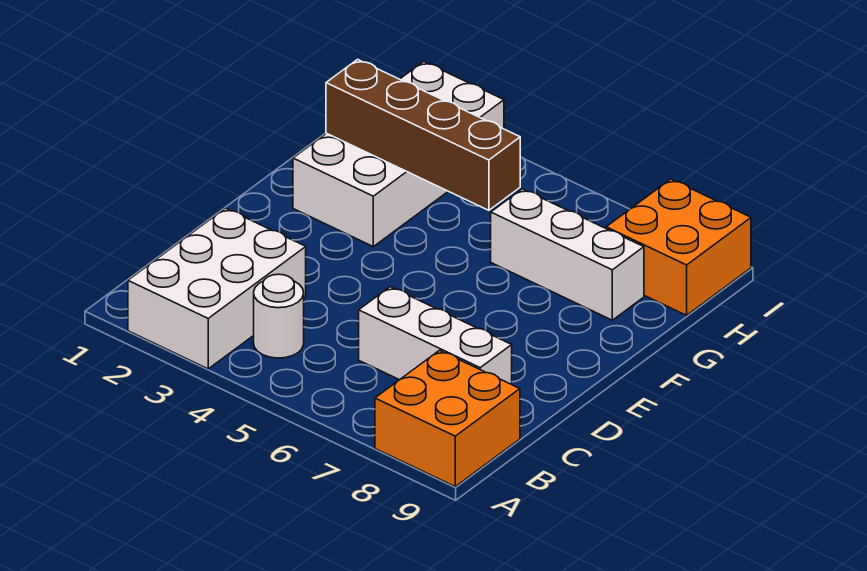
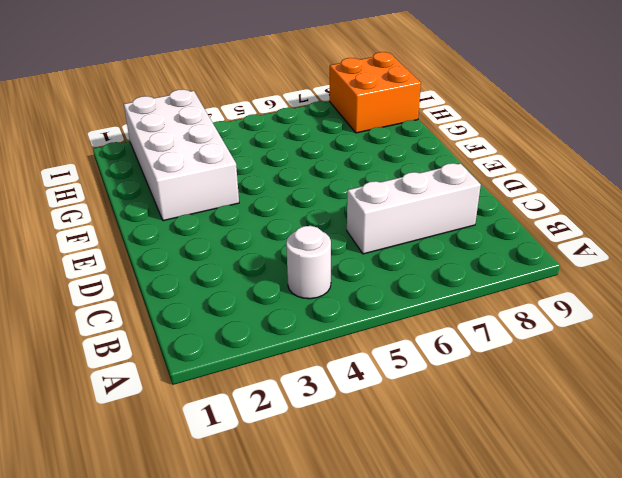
none -> white brick A2:C3 level 1
none -> orange brick A8:B9 level 1

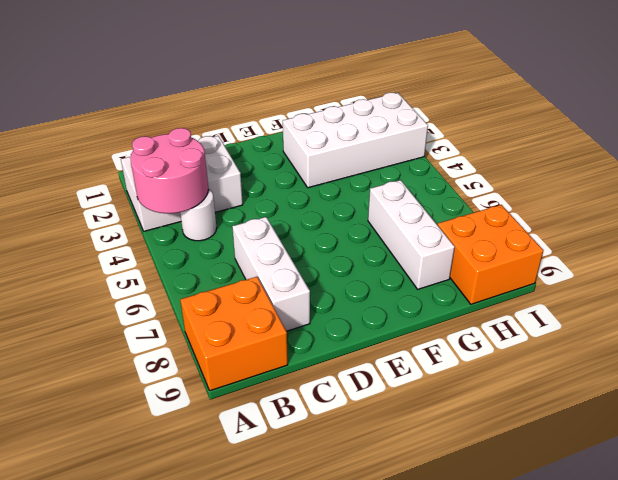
pink round brick A3:B4 level 2 -> none
none -> brown brick G2:G5 level 2

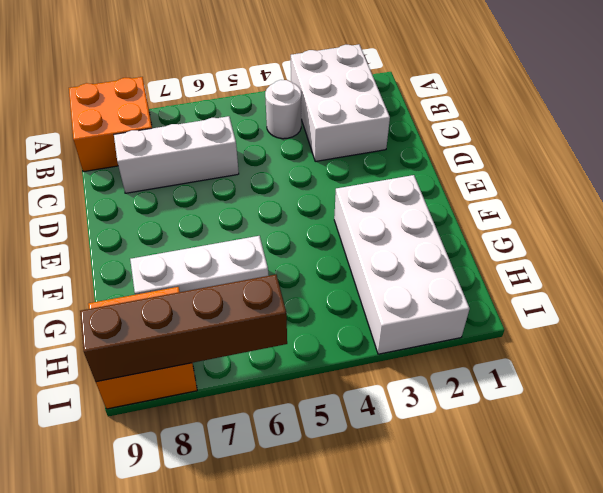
brown brick I6:I9 level 2 -> brown brick G2:G5 level 2

